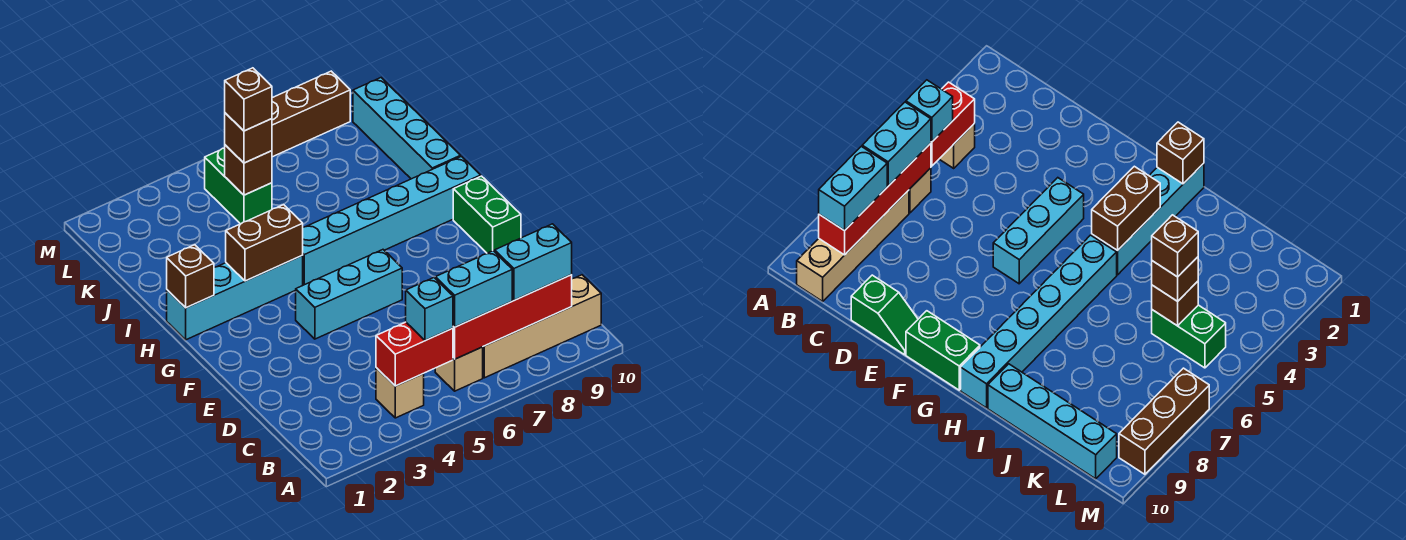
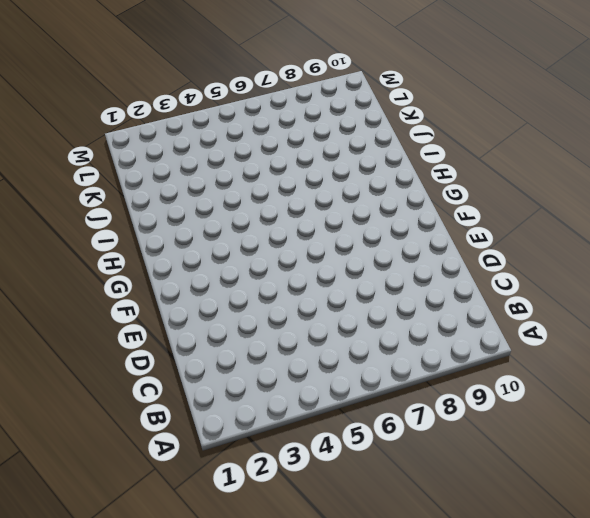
none -> tan brick B4 level 1
none -> tan brick B6 level 1
none -> tan brick B7:B10 level 1

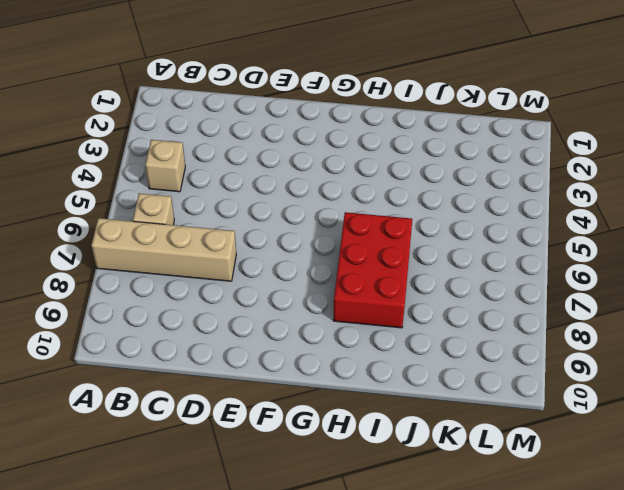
tan brick A7:D7 level 1 -> tan brick B7:B10 level 1
red brick H6:I8 level 1 -> cyan brick H5:H10 level 1
none -> green slope D10:E10 level 1 top D
none -> cyan brick F4:F6 level 1
none -> green brick F10:G10 level 1

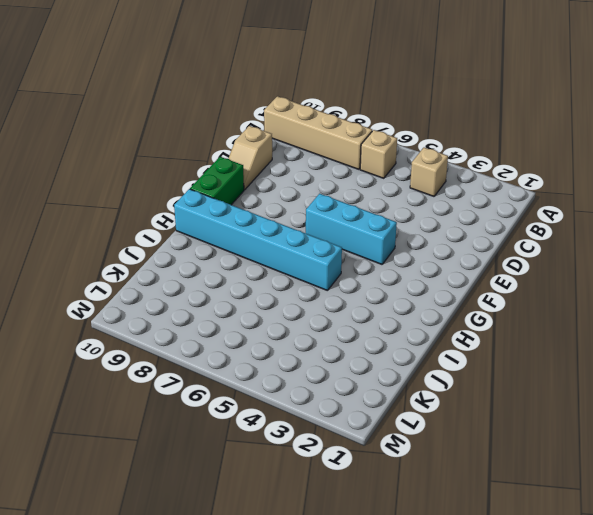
tan slope D10:E10 level 1 top D -> green slope D10:E10 level 1 top D
none -> cyan brick H1:H4 level 1
none -> cyan brick I10:L10 level 1
none -> green brick K5:L5 level 1

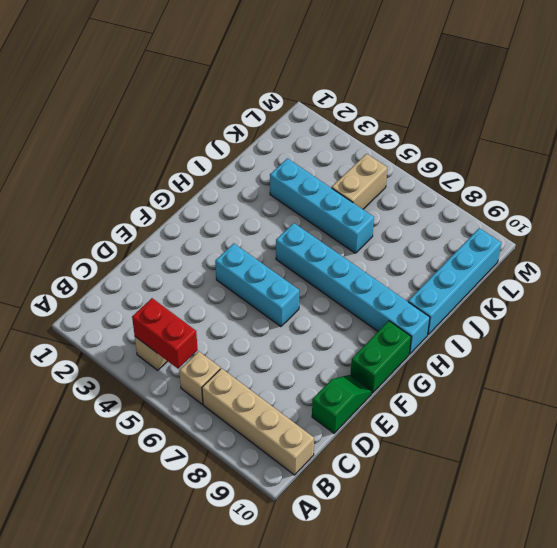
cyan brick J3:J6 level 1 -> cyan brick H1:H4 level 1
tan brick K5:L5 level 1 -> green brick K5:L5 level 1
none -> brown brick M7:M9 level 1
none -> red brick B6:B9 level 2
none -> brown brick H1 level 2

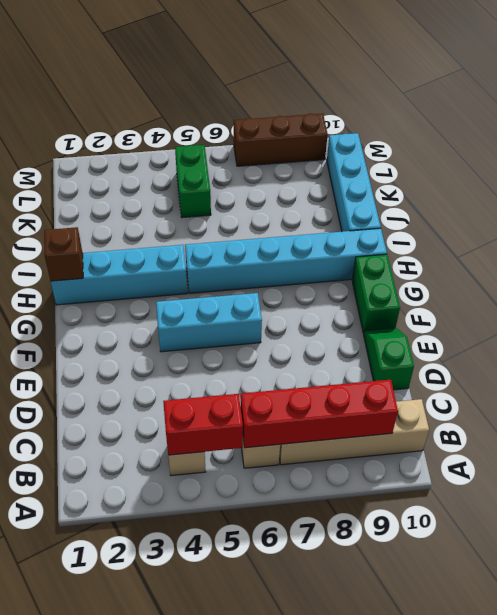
none -> brown brick H3:H4 level 2
none -> brown brick K5 level 2
none -> cyan brick B5 level 3

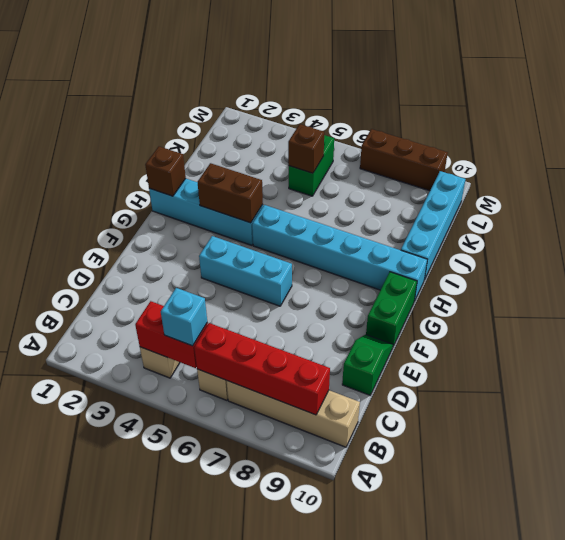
none -> cyan brick B6:B7 level 3
none -> cyan brick B8:B9 level 3
none -> brown brick K5 level 3

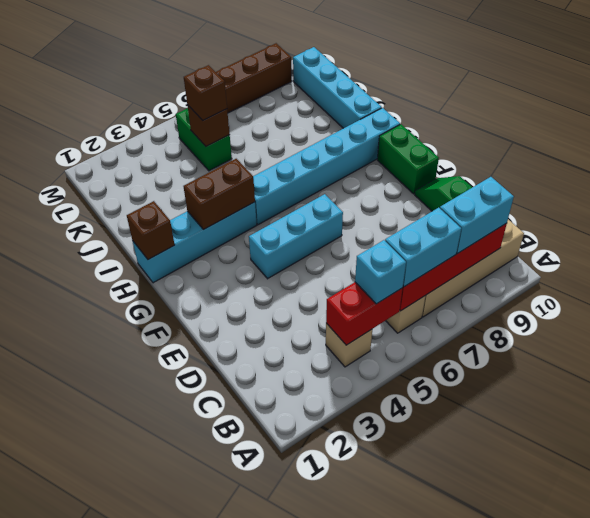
none -> brown brick K5 level 4

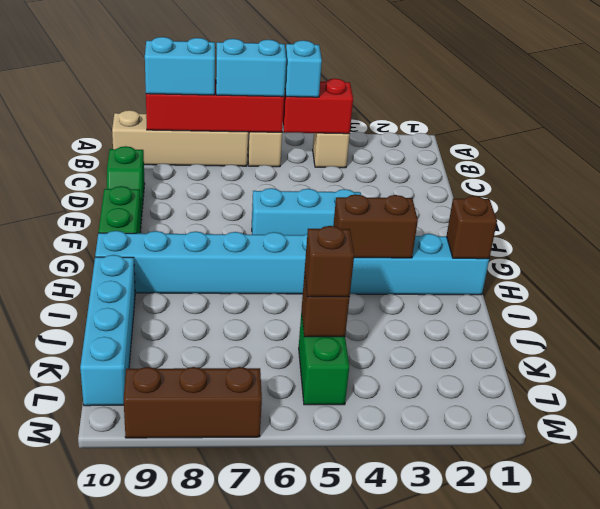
none -> brown brick K5 level 4

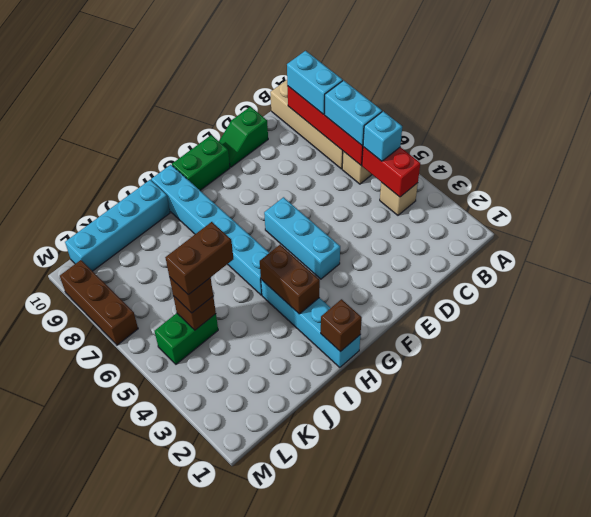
brown brick J5:K5 level 4 -> brown brick K5 level 4

